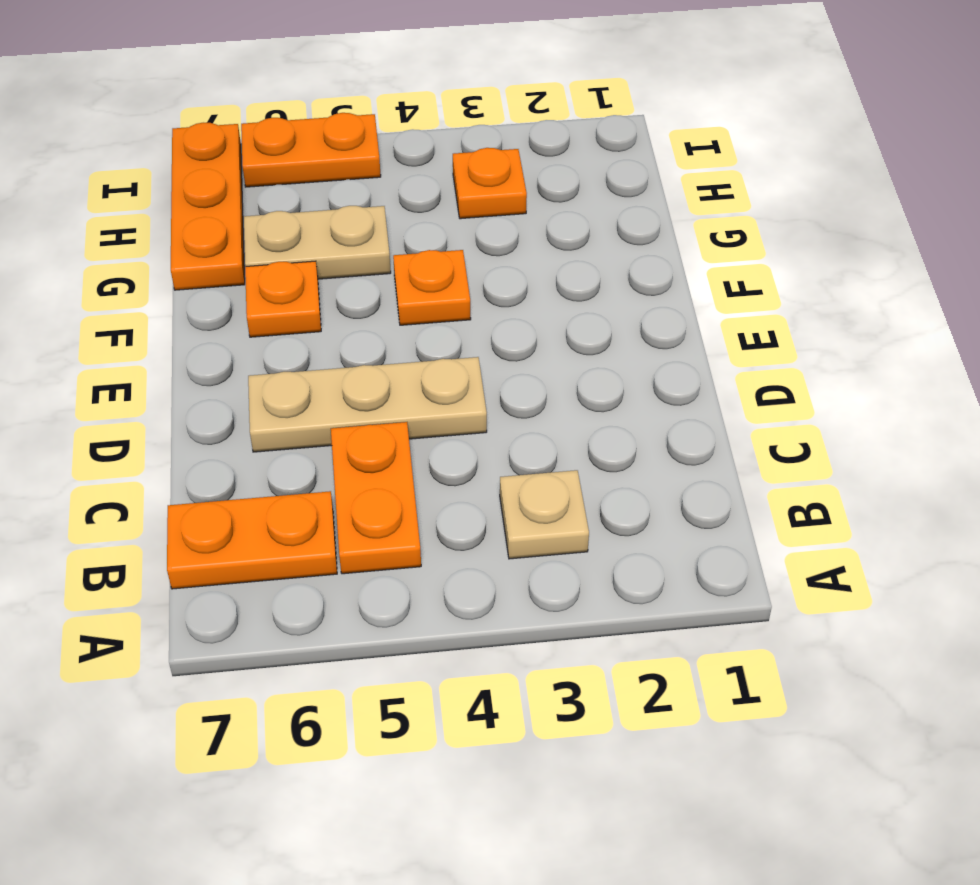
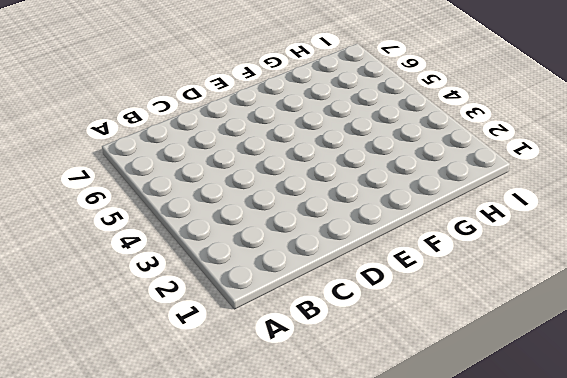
none -> tan plate B3 level 1
none -> orange plate B5:C5 level 1

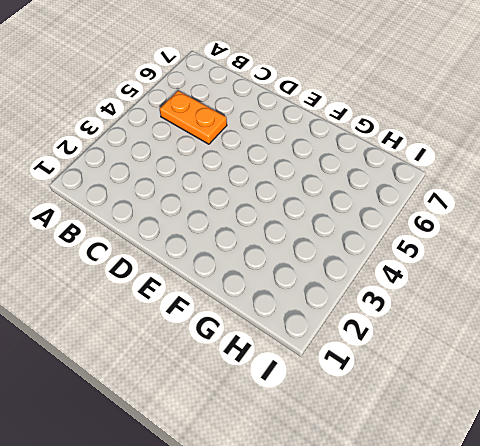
none -> tan plate B3 level 1
none -> orange plate B6:B7 level 1

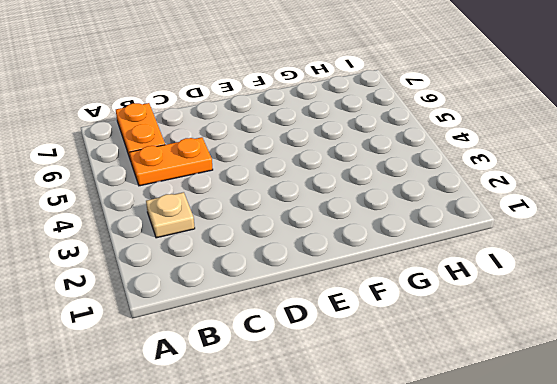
none -> tan plate D4:D6 level 1
none -> orange plate F4 level 1

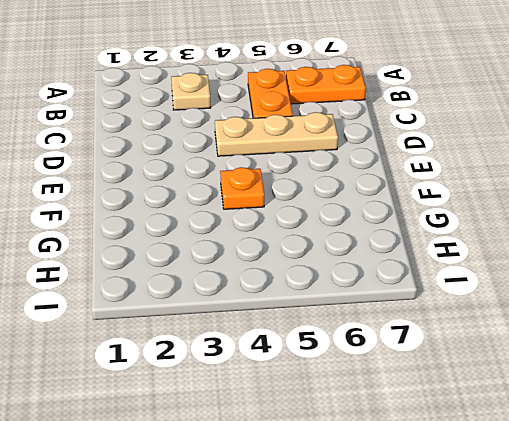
none -> orange plate F6 level 1
none -> tan plate G5:G6 level 1

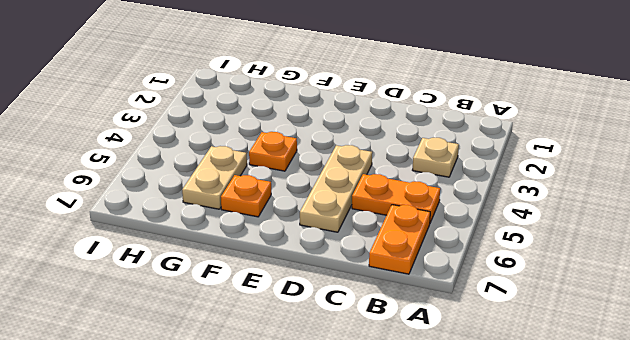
none -> orange plate G7:I7 level 1
none -> orange plate H3 level 1

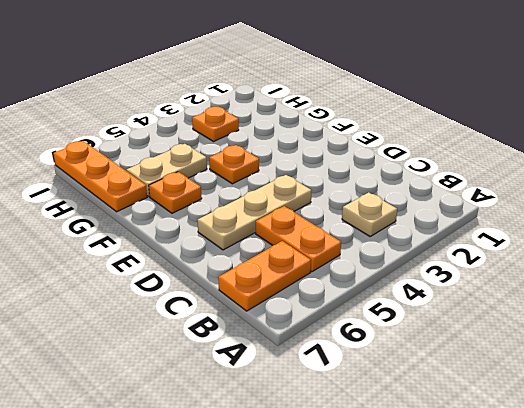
none -> orange plate I5:I6 level 1

